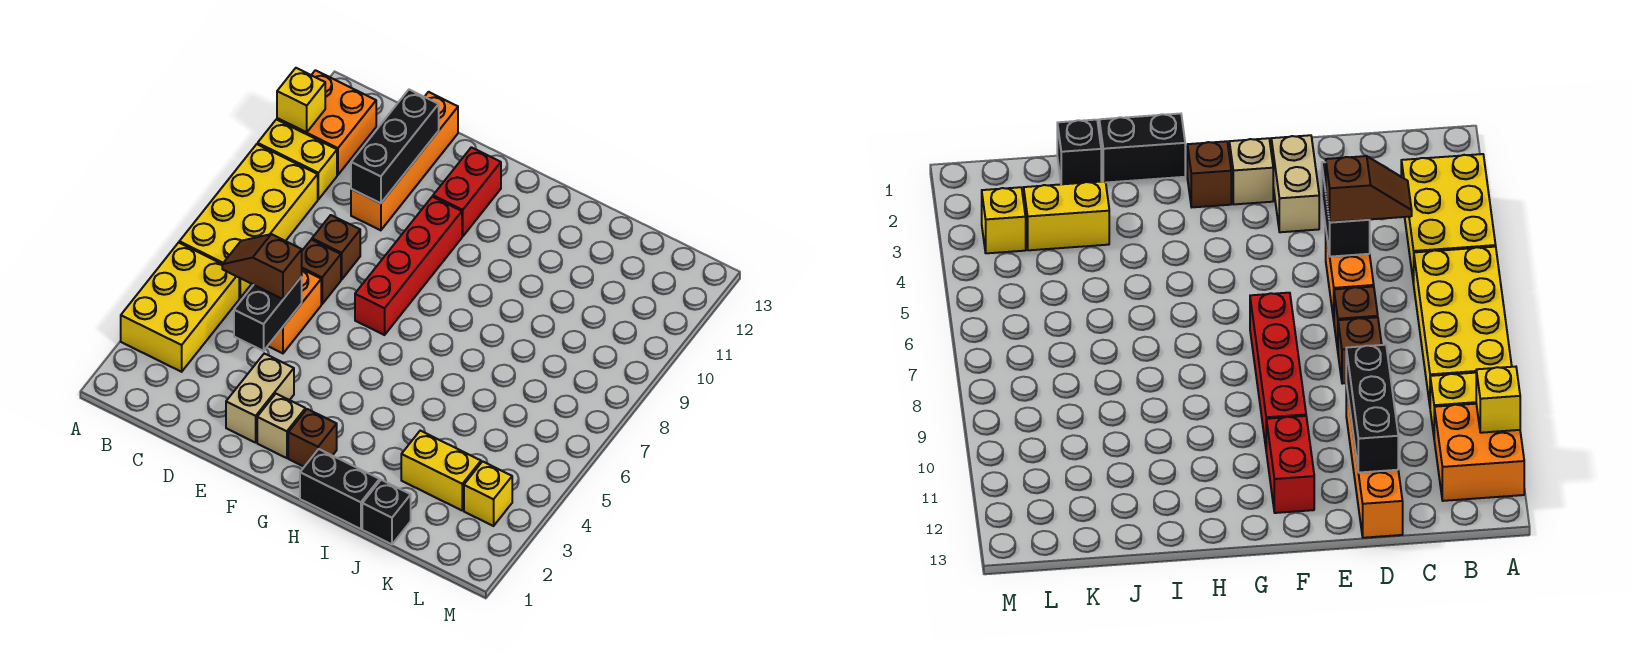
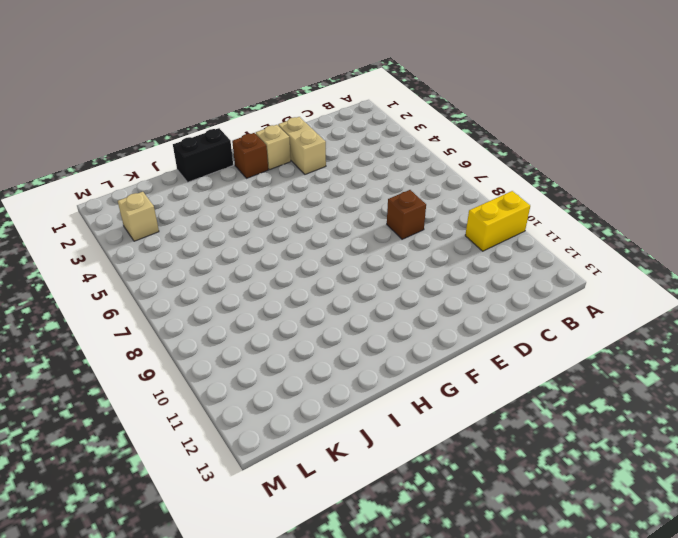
tan brick L3 level 1 -> yellow brick L3 level 1
none -> yellow brick A3:B5 level 1
none -> yellow brick A6:B9 level 1
none -> orange brick A11:B12 level 1

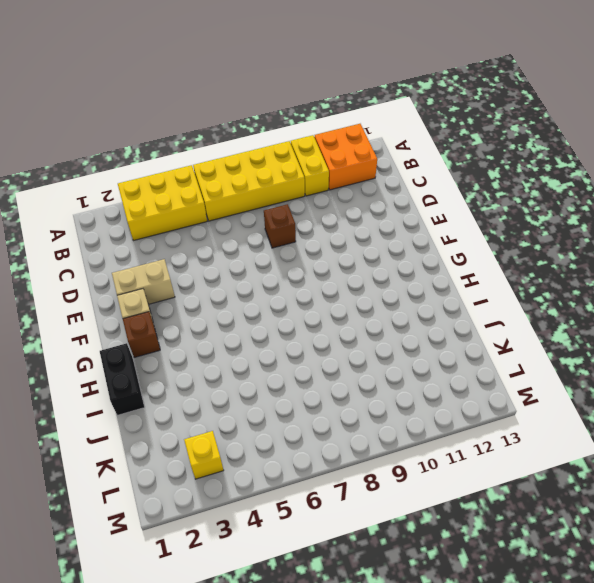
none -> orange brick D5:D6 level 1
none -> brown brick D7 level 1
none -> orange brick D10:D13 level 1

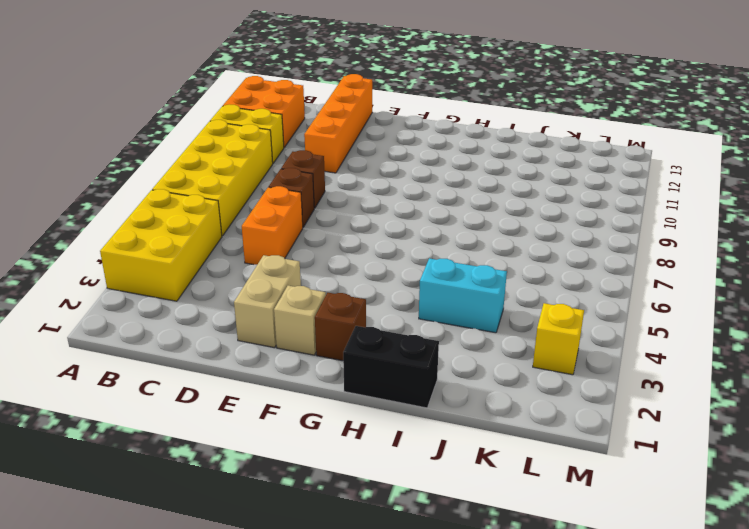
cyan brick I4:J4 level 1 -> none
none -> red brick F7:F10 level 1
none -> red brick F11:F12 level 1
none -> black brick J1 level 1

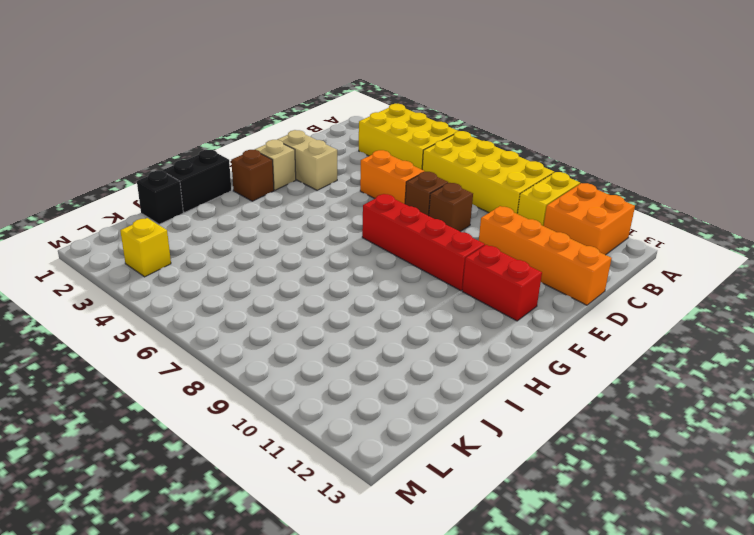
none -> yellow brick J3:K3 level 1
none -> yellow brick A11 level 2
none -> black brick D4:D5 level 2

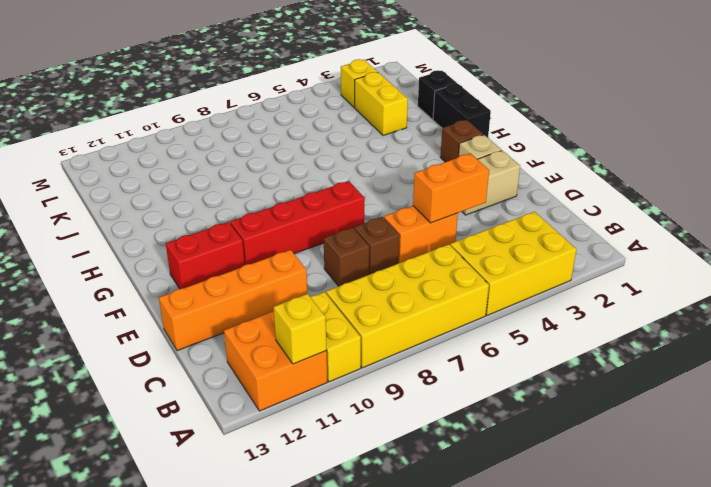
orange brick D4:D5 level 2 -> black brick D4:D5 level 2
none -> black brick D10:D12 level 2
none -> brown slope C5:D5 level 3 top D

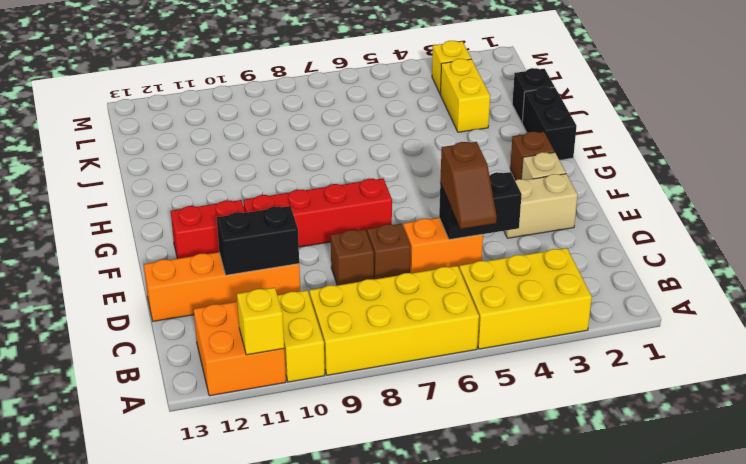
black brick D10:D11 level 2 -> black brick D10:D12 level 2

